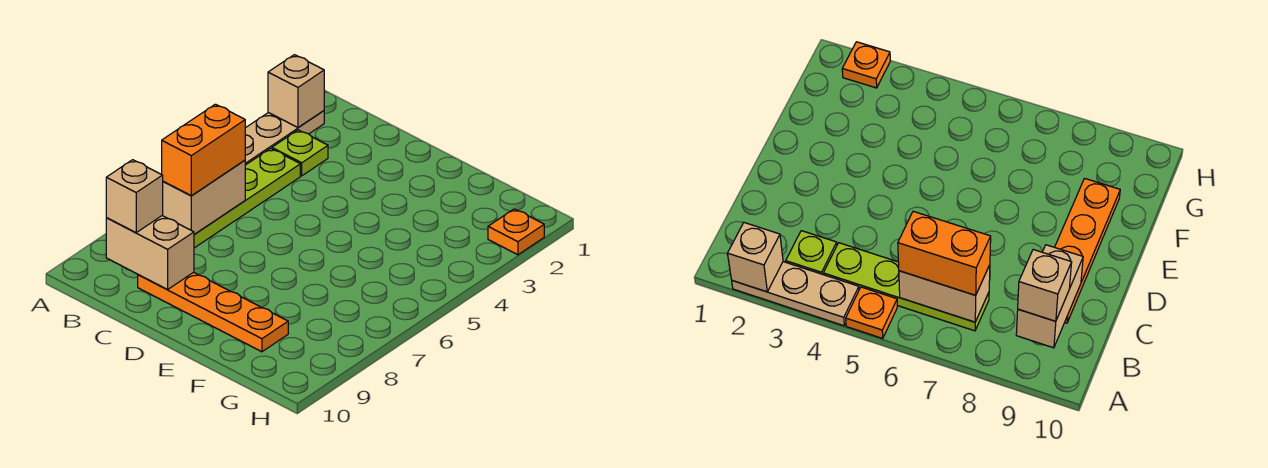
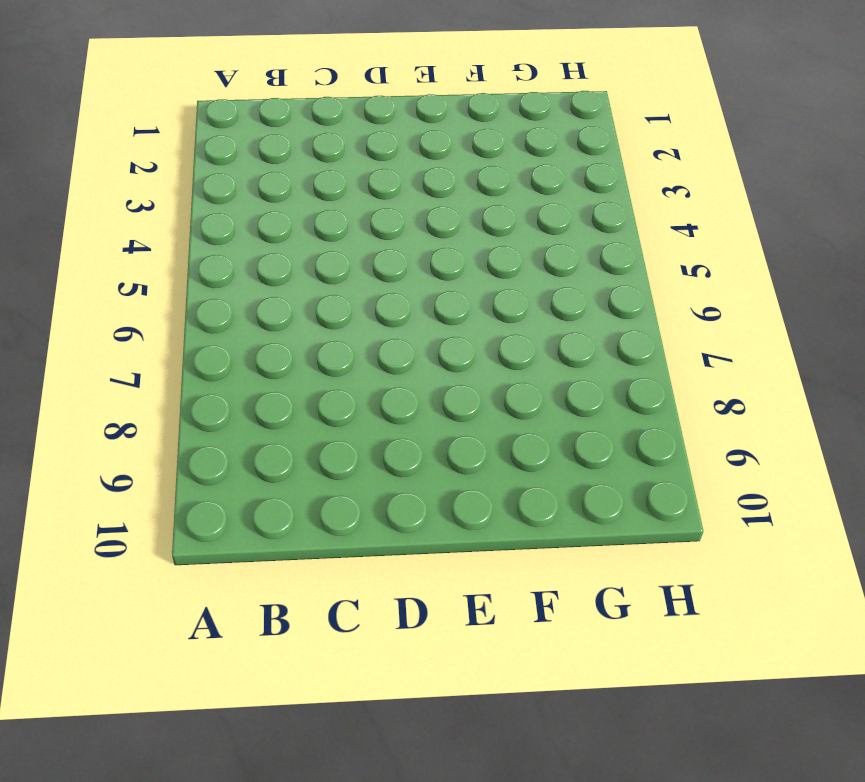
none -> tan plate A2:A4 level 1
none -> orange plate A5 level 1

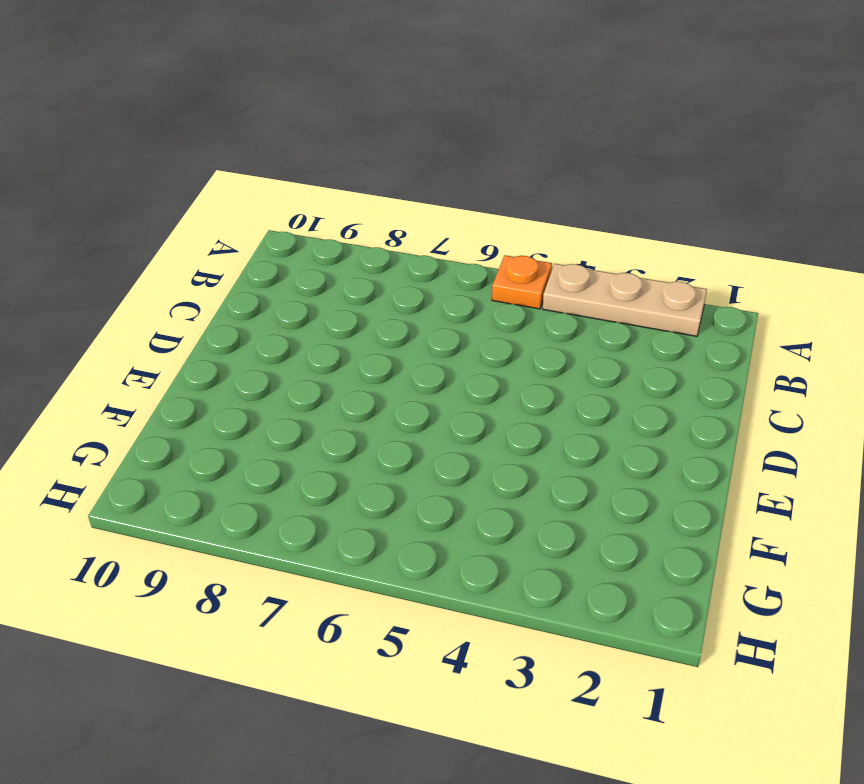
none -> lime plate B3 level 1
none -> lime plate B4:B7 level 1

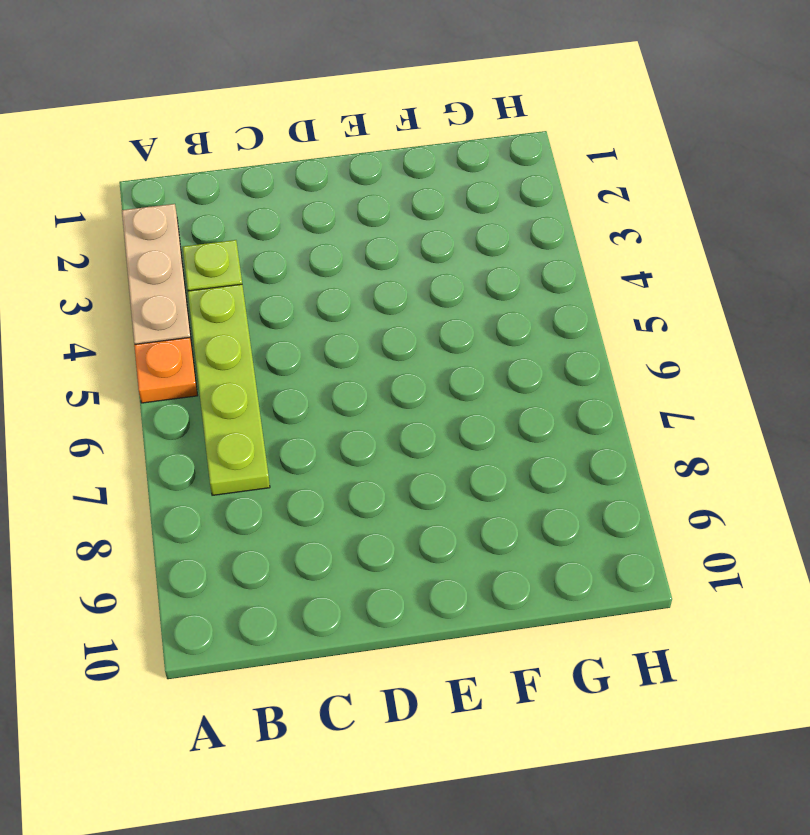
none -> orange plate C9:F9 level 1
none -> orange plate H2 level 1

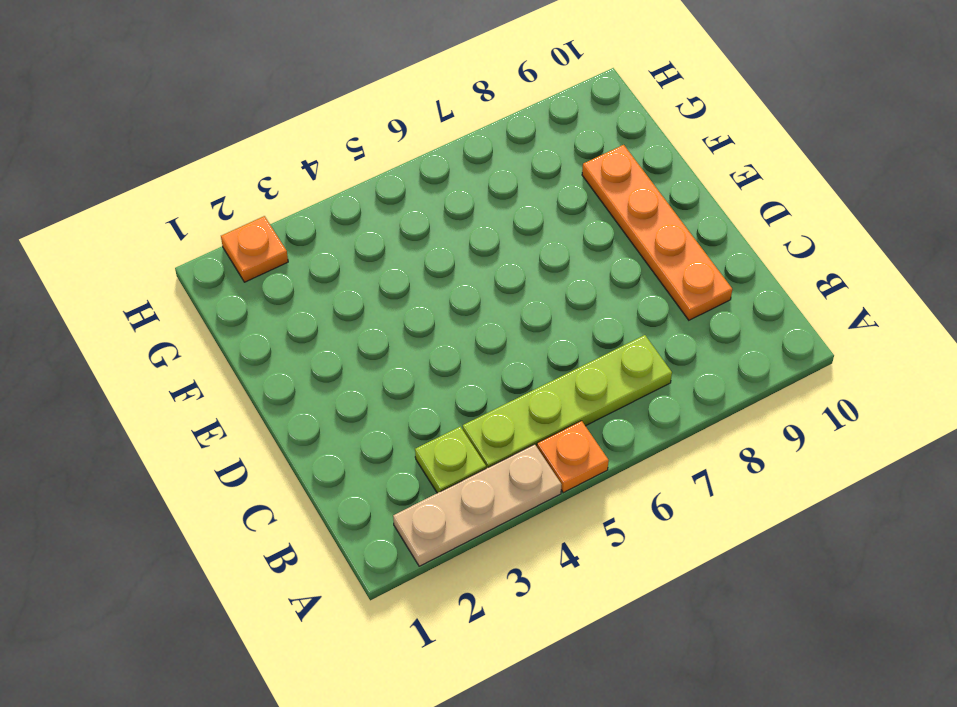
none -> tan brick A2 level 2
none -> tan brick B6:B7 level 2

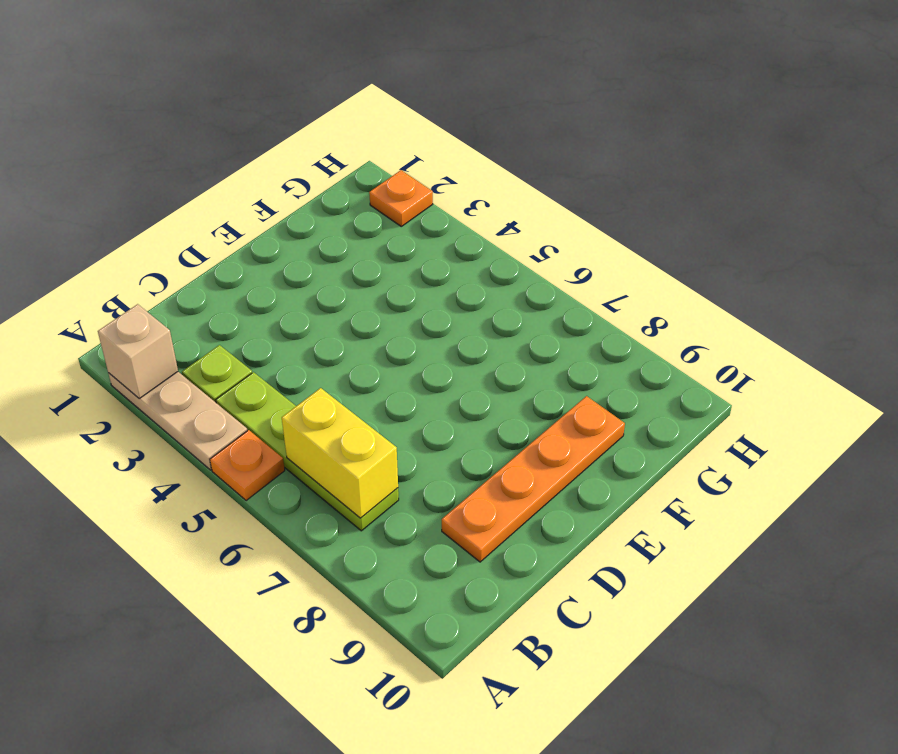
yellow brick B6:B7 level 2 -> tan brick B6:B7 level 2
none -> tan brick B9:C9 level 2
none -> orange brick B6:B7 level 3

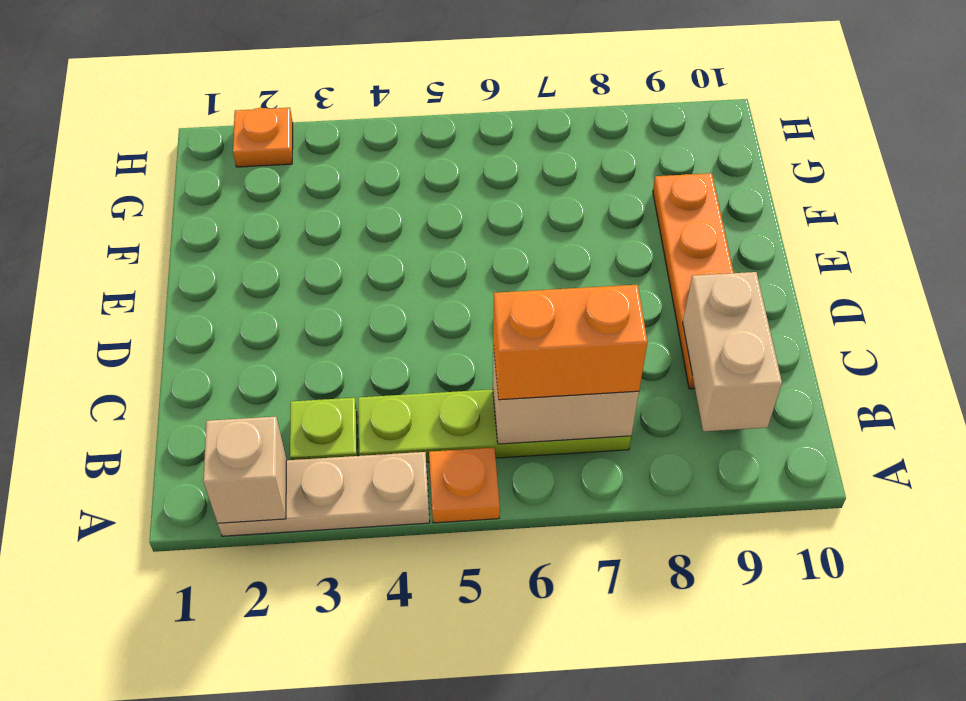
none -> tan brick B9 level 3

